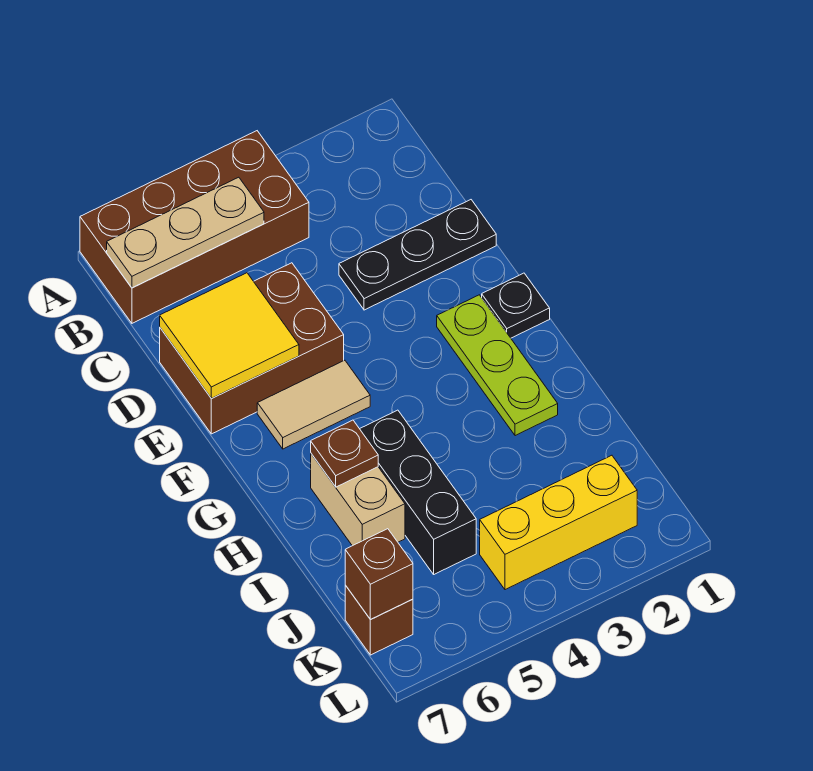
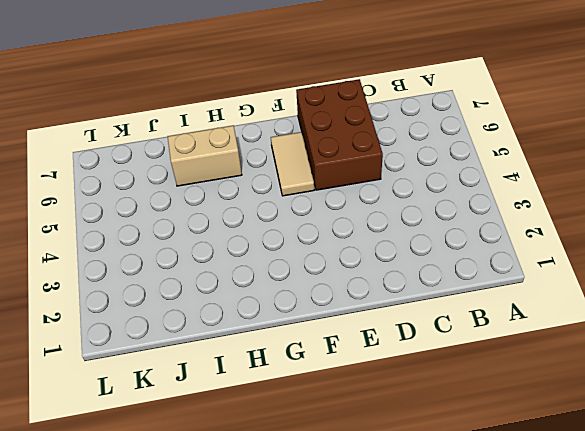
none -> brown brick A4:B7 level 1
none -> black plate D1:D3 level 1
none -> black plate F1 level 1

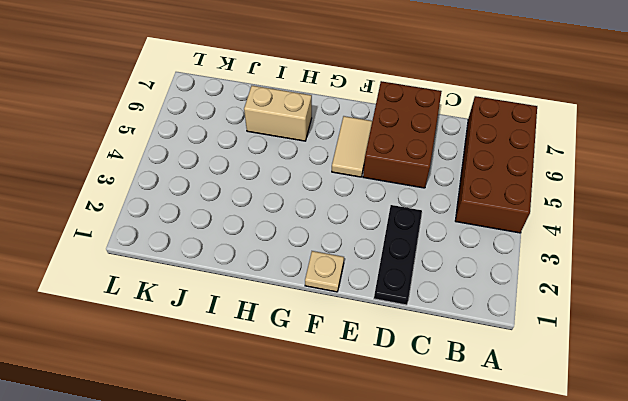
tan plate F1 level 1 -> black plate F1 level 1
none -> lime plate F2:H2 level 1
none -> black brick H5:J5 level 1
none -> yellow brick K2:K4 level 1

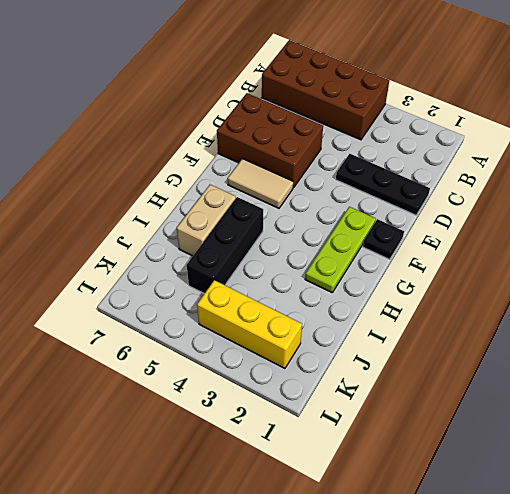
none -> brown brick K7 level 1
none -> tan plate B5:B7 level 2
none -> yellow tile D6:E7 level 2

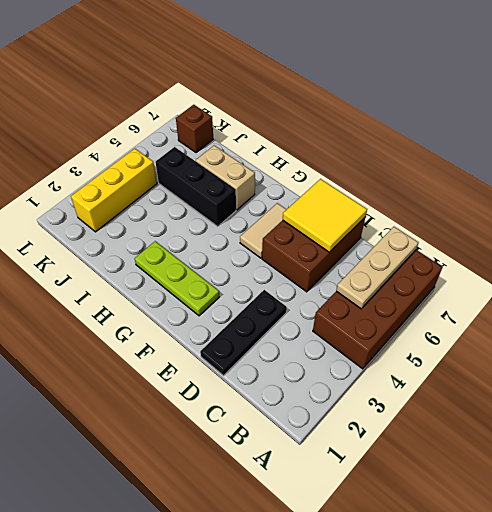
none -> black plate F1 level 1
none -> brown plate H6 level 2
none -> brown brick K7 level 2

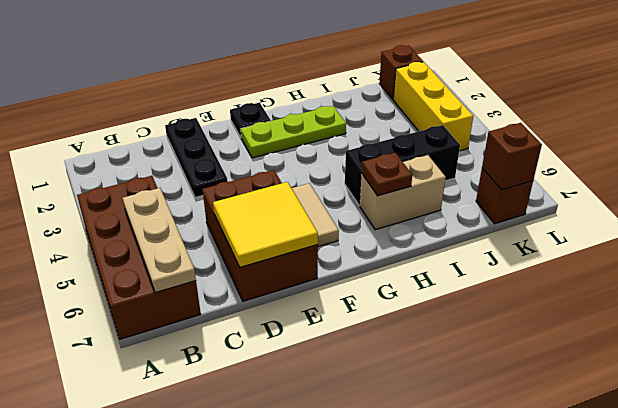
brown brick K1 level 1 -> none

